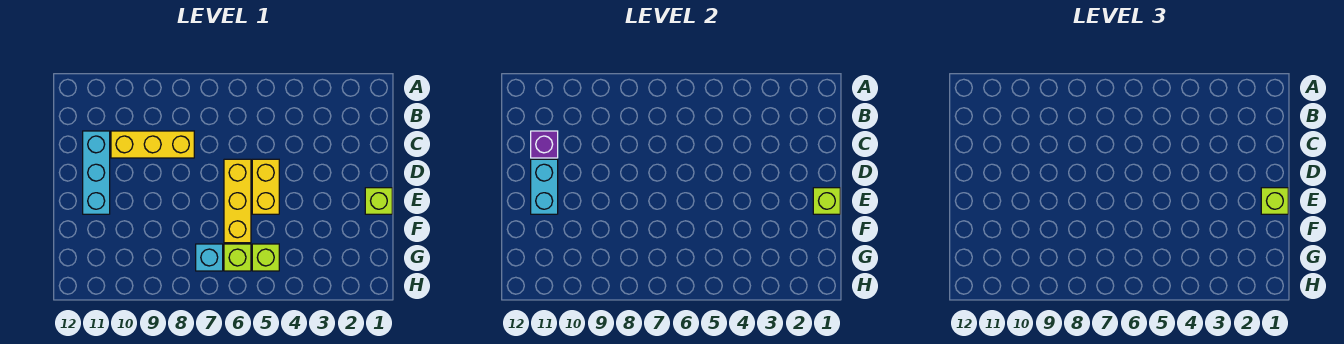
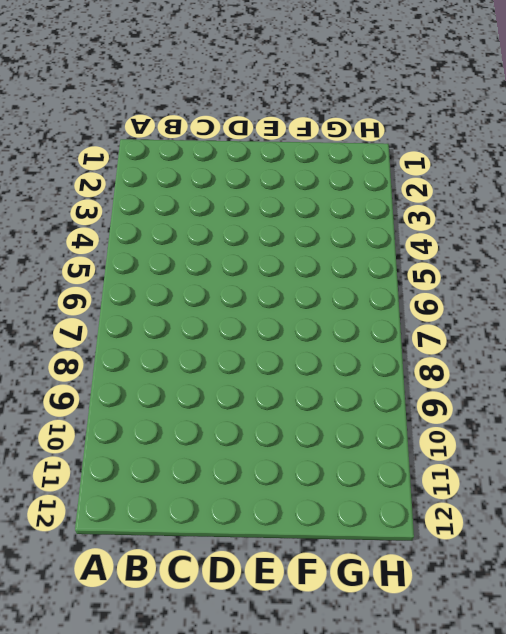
none -> yellow brick C8:C10 level 1
none -> cyan brick C11:E11 level 1
none -> yellow brick D5:E5 level 1

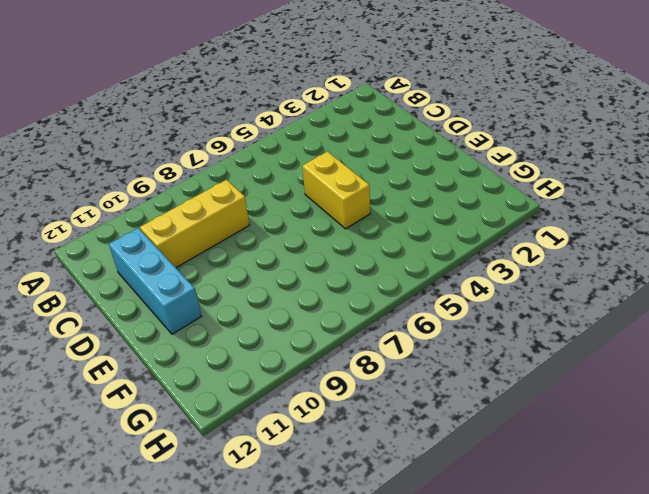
none -> yellow brick D6:F6 level 1
none -> lime brick E1 level 1
none -> lime brick G5 level 1

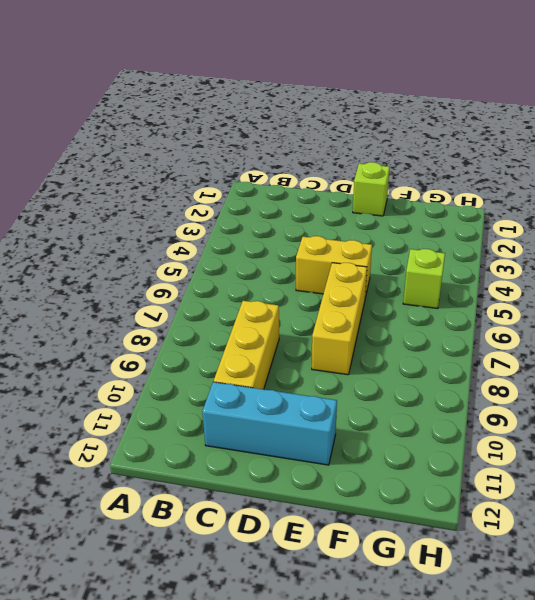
yellow brick E6:E8 level 1 -> yellow brick D6:F6 level 1
none -> lime brick G6 level 1
none -> cyan brick G7 level 1
none -> purple brick C11 level 2

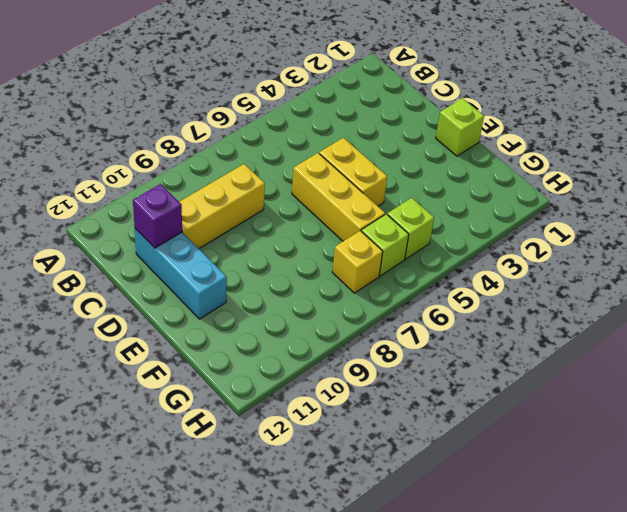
yellow brick G7 level 1 -> cyan brick G7 level 1
none -> cyan brick D11:E11 level 2
none -> lime brick E1 level 2
none -> lime brick E1 level 3

